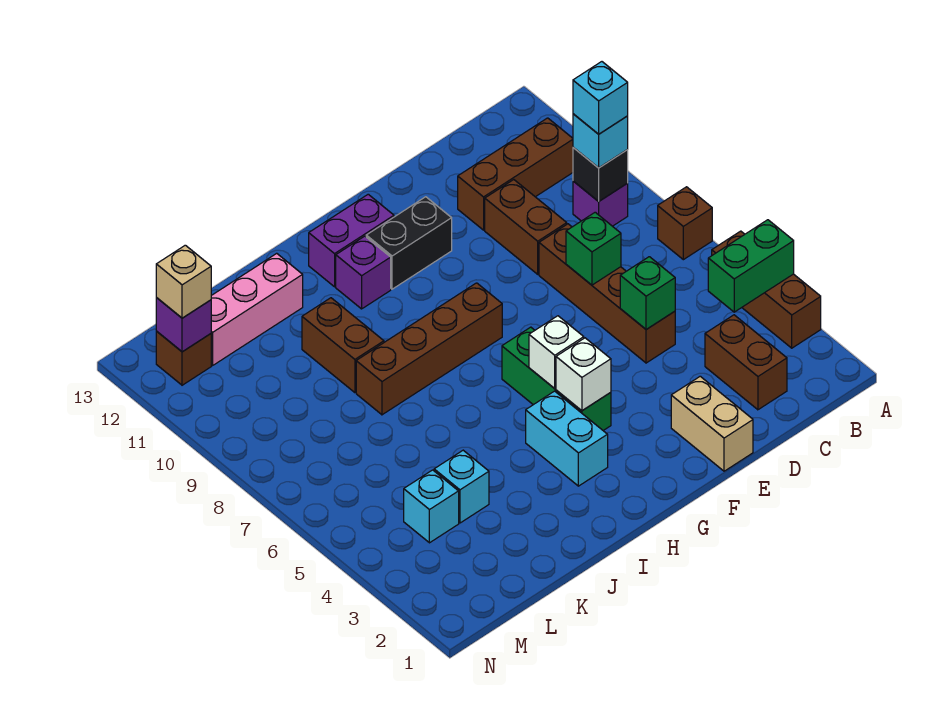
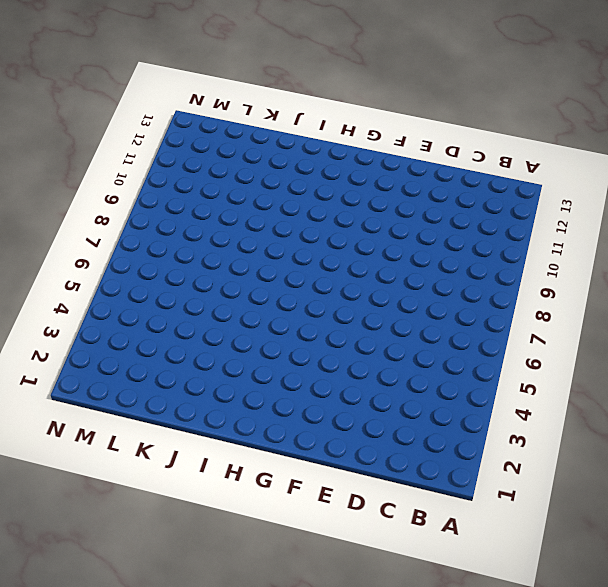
none -> brown brick A3:A5 level 1
none -> brown brick A7 level 1
none -> purple brick B9 level 1

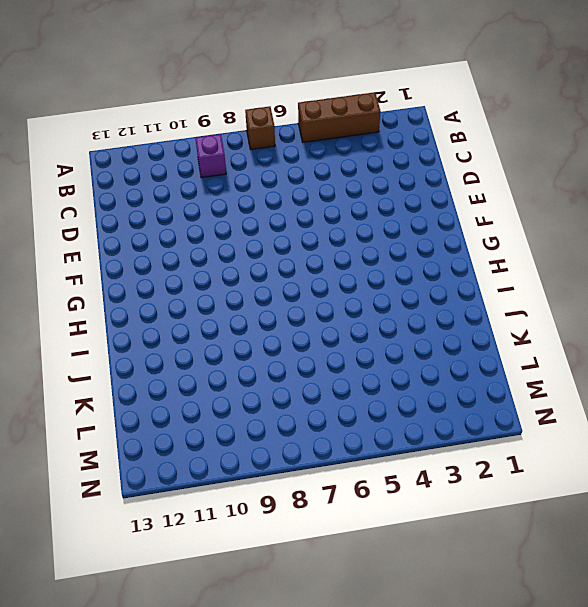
none -> brown brick B11:D11 level 1
none -> brown brick C2:C3 level 1
none -> brown brick D5:D8 level 1

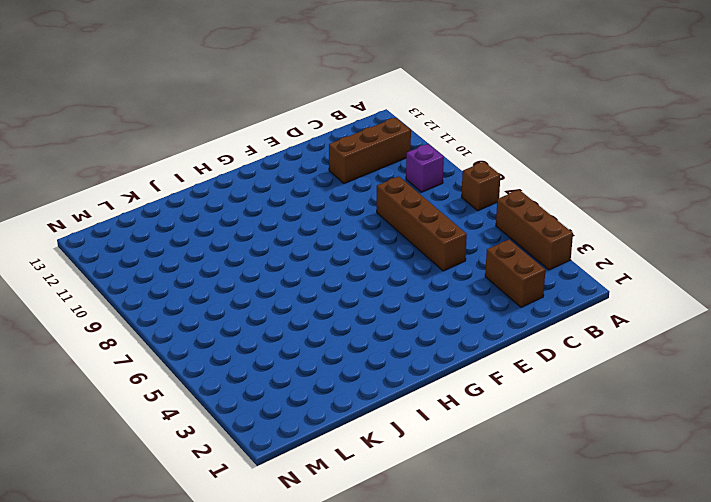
none -> brown brick D9:D10 level 1
none -> tan brick E1:E2 level 1
none -> black brick F11:G11 level 1

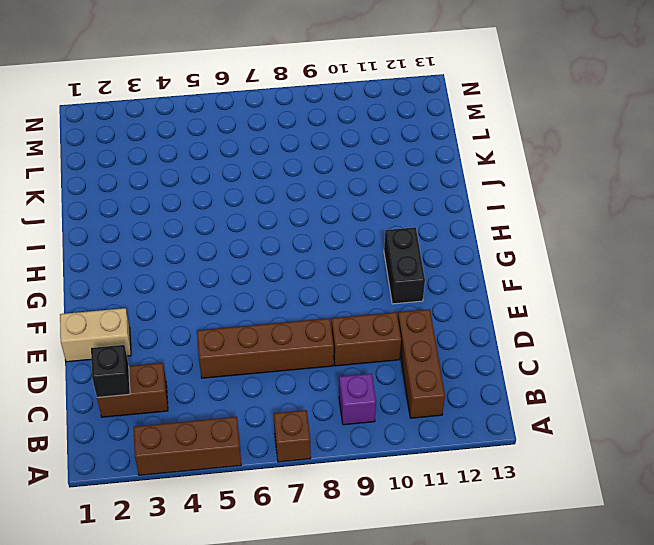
black brick C2 level 2 -> black brick B9 level 2
none -> green brick G4:G6 level 1
none -> brown brick G8:J8 level 1
none -> purple brick G12:H12 level 1

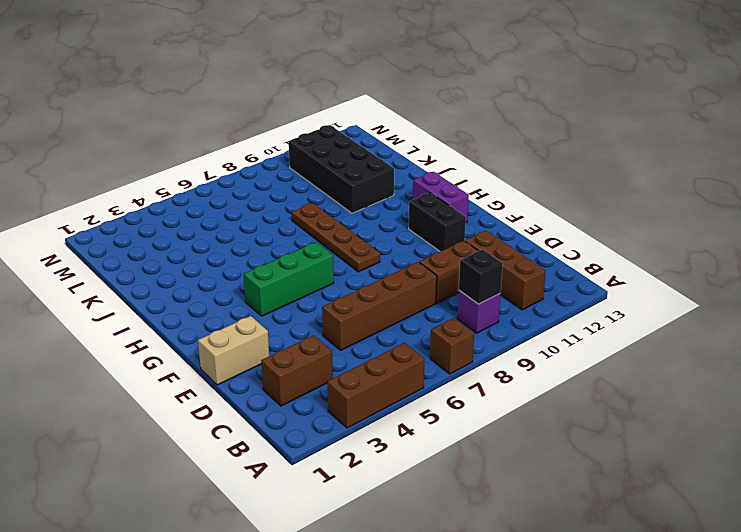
brown plate G8:J8 level 1 -> brown brick G8:J8 level 1
black brick J10:M11 level 1 -> brown brick J9:J10 level 1
none -> cyan brick H3:H4 level 1
none -> purple brick H11 level 1
none -> pink brick J12:L12 level 1

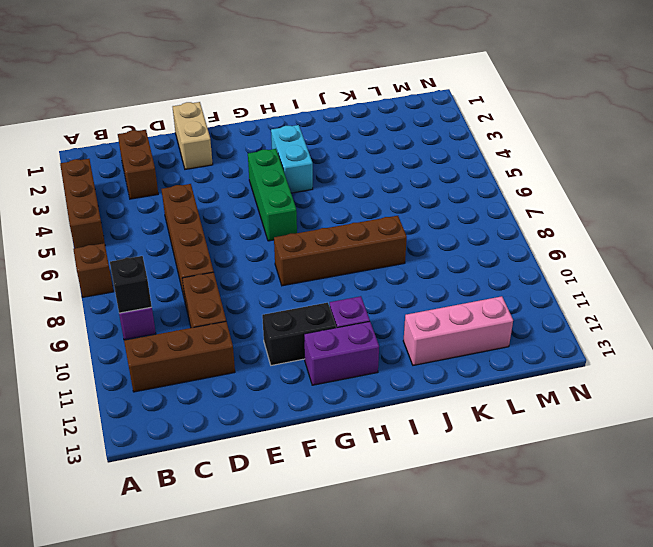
none -> brown brick J9:J10 level 1
none -> cyan brick K4 level 1
none -> cyan brick L4 level 1

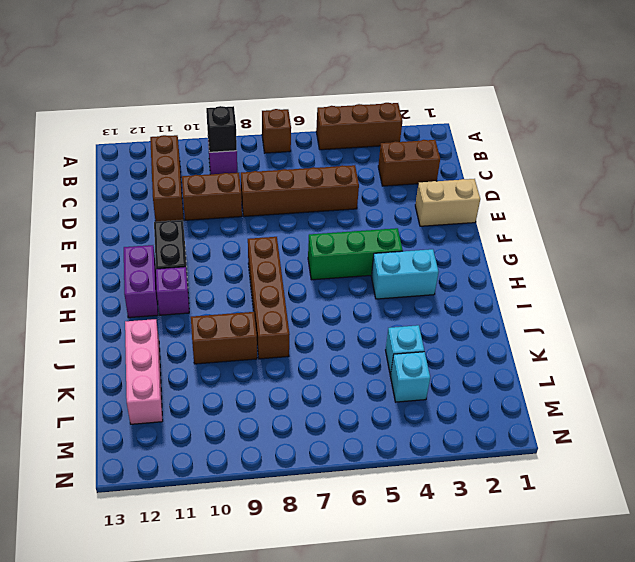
none -> brown brick M12 level 1
none -> green brick A4:B4 level 2
none -> green brick D5 level 2

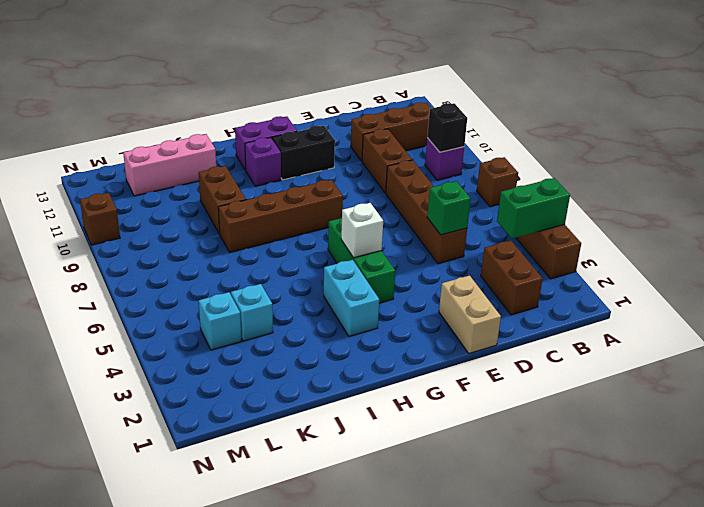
brown brick N10 level 1 -> brown brick M12 level 1
none -> green brick D7 level 2
none -> white brick G4 level 2
none -> purple brick M12 level 2

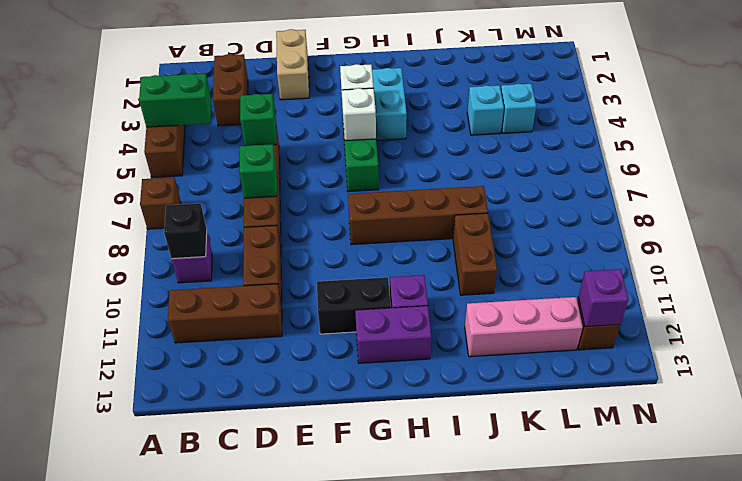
none -> cyan brick B9 level 3
none -> tan brick M12 level 3
none -> cyan brick B9 level 4

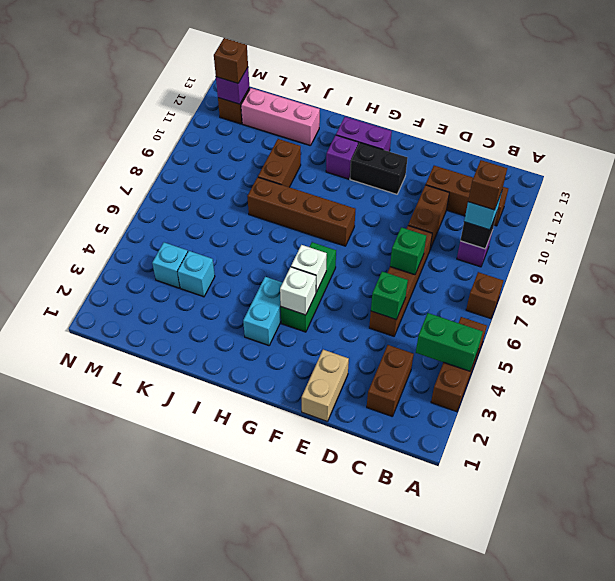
brown brick B9 level 4 -> cyan brick B9 level 4
brown brick M12 level 3 -> tan brick M12 level 3

